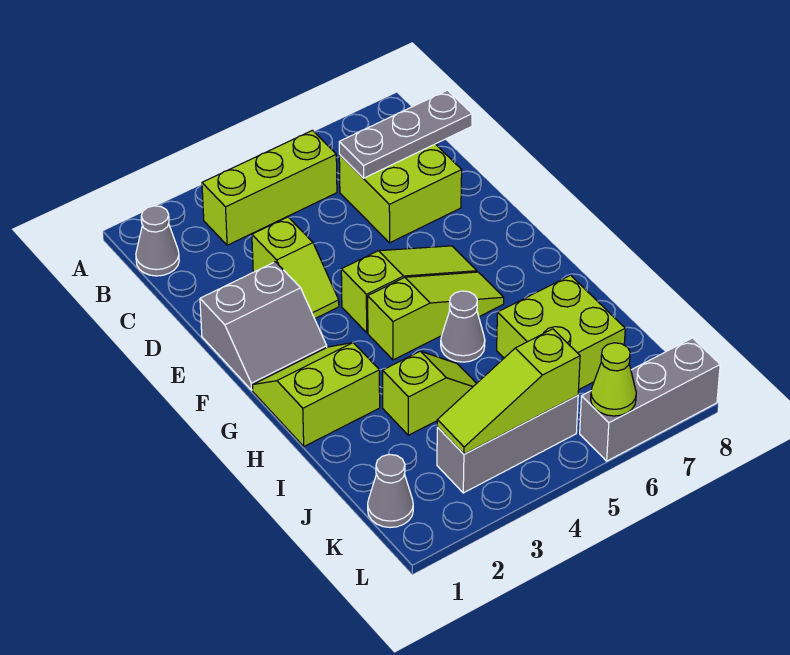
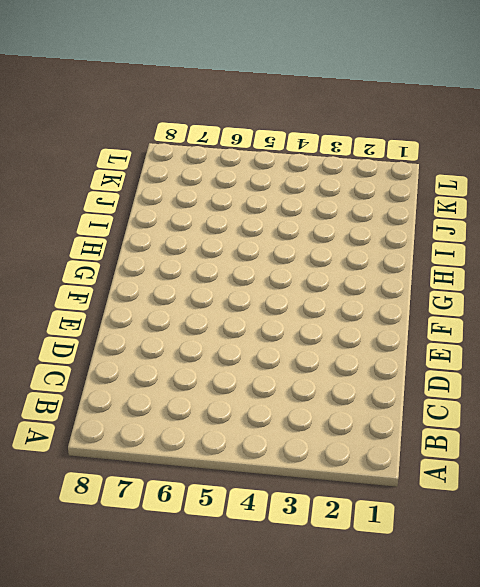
none -> grey cone B1 level 1
none -> lime brick B3:B5 level 1
none -> lime brick C6:D7 level 1

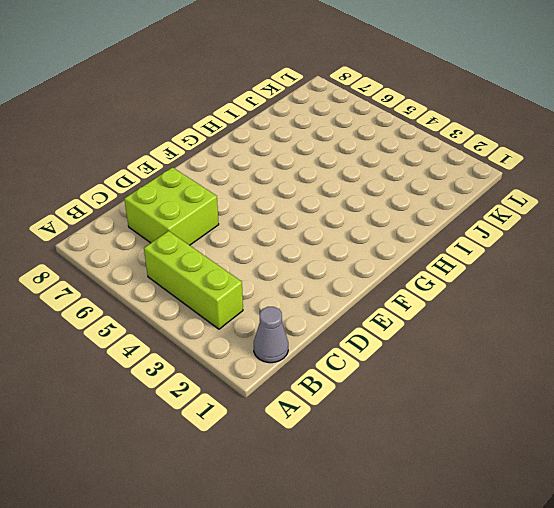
none -> lime slope D3:E3 level 1 top D
none -> grey slope E1:F2 level 1 top E
none -> lime slope F4:F6 level 1 top 4

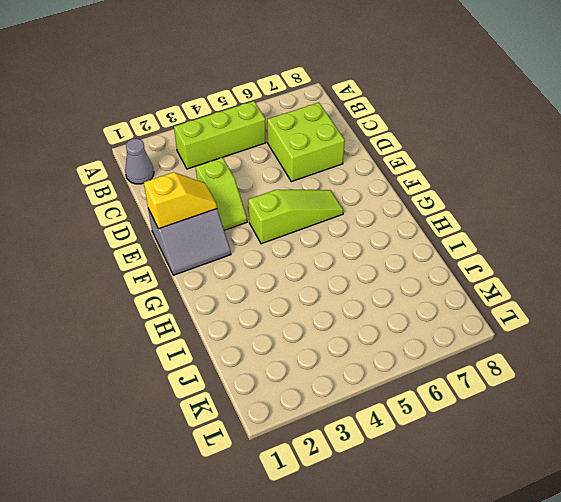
yellow slope E1:E2 level 2 top 1 -> none
none -> lime slope G1:H2 level 1 top H
none -> lime slope G4:G6 level 1 top 4
none -> grey cone H5 level 1

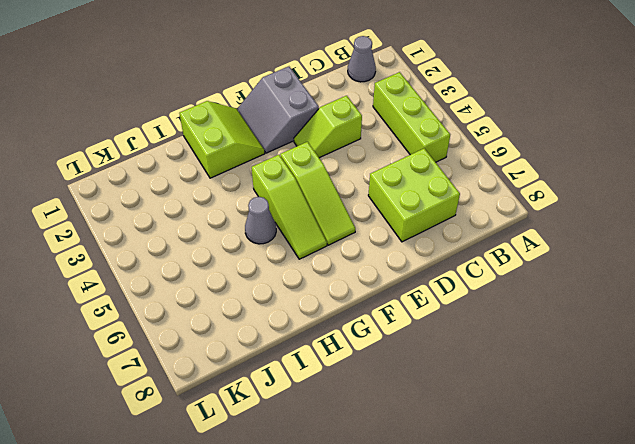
none -> lime slope I3:I4 level 1 top 3
none -> lime brick I6:J7 level 1
none -> grey cone K1 level 1

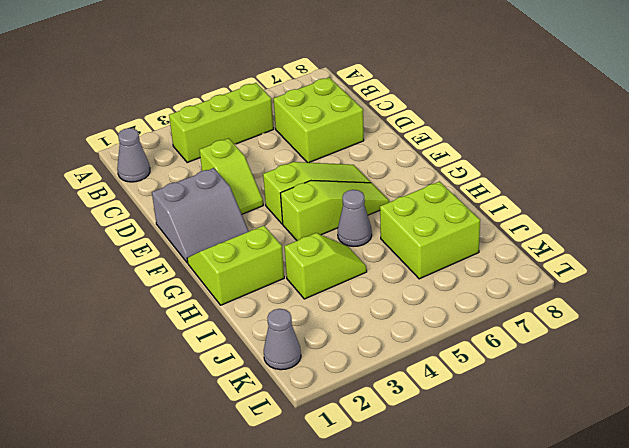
none -> grey brick K3:K5 level 1
none -> grey brick L6:L8 level 1
none -> grey plate C6:C8 level 2

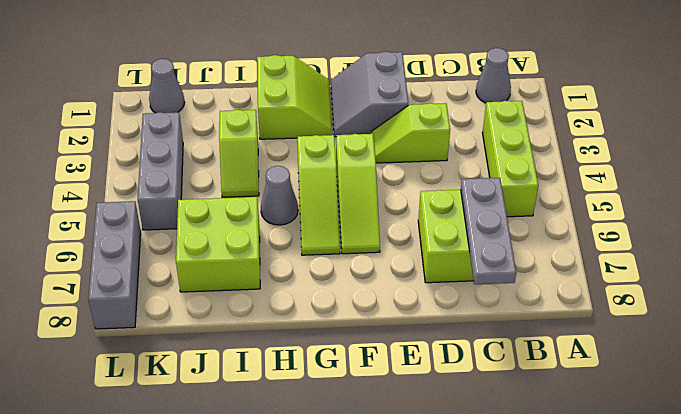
none -> lime slope K3:K5 level 2 top 5
none -> lime cone L6 level 2

